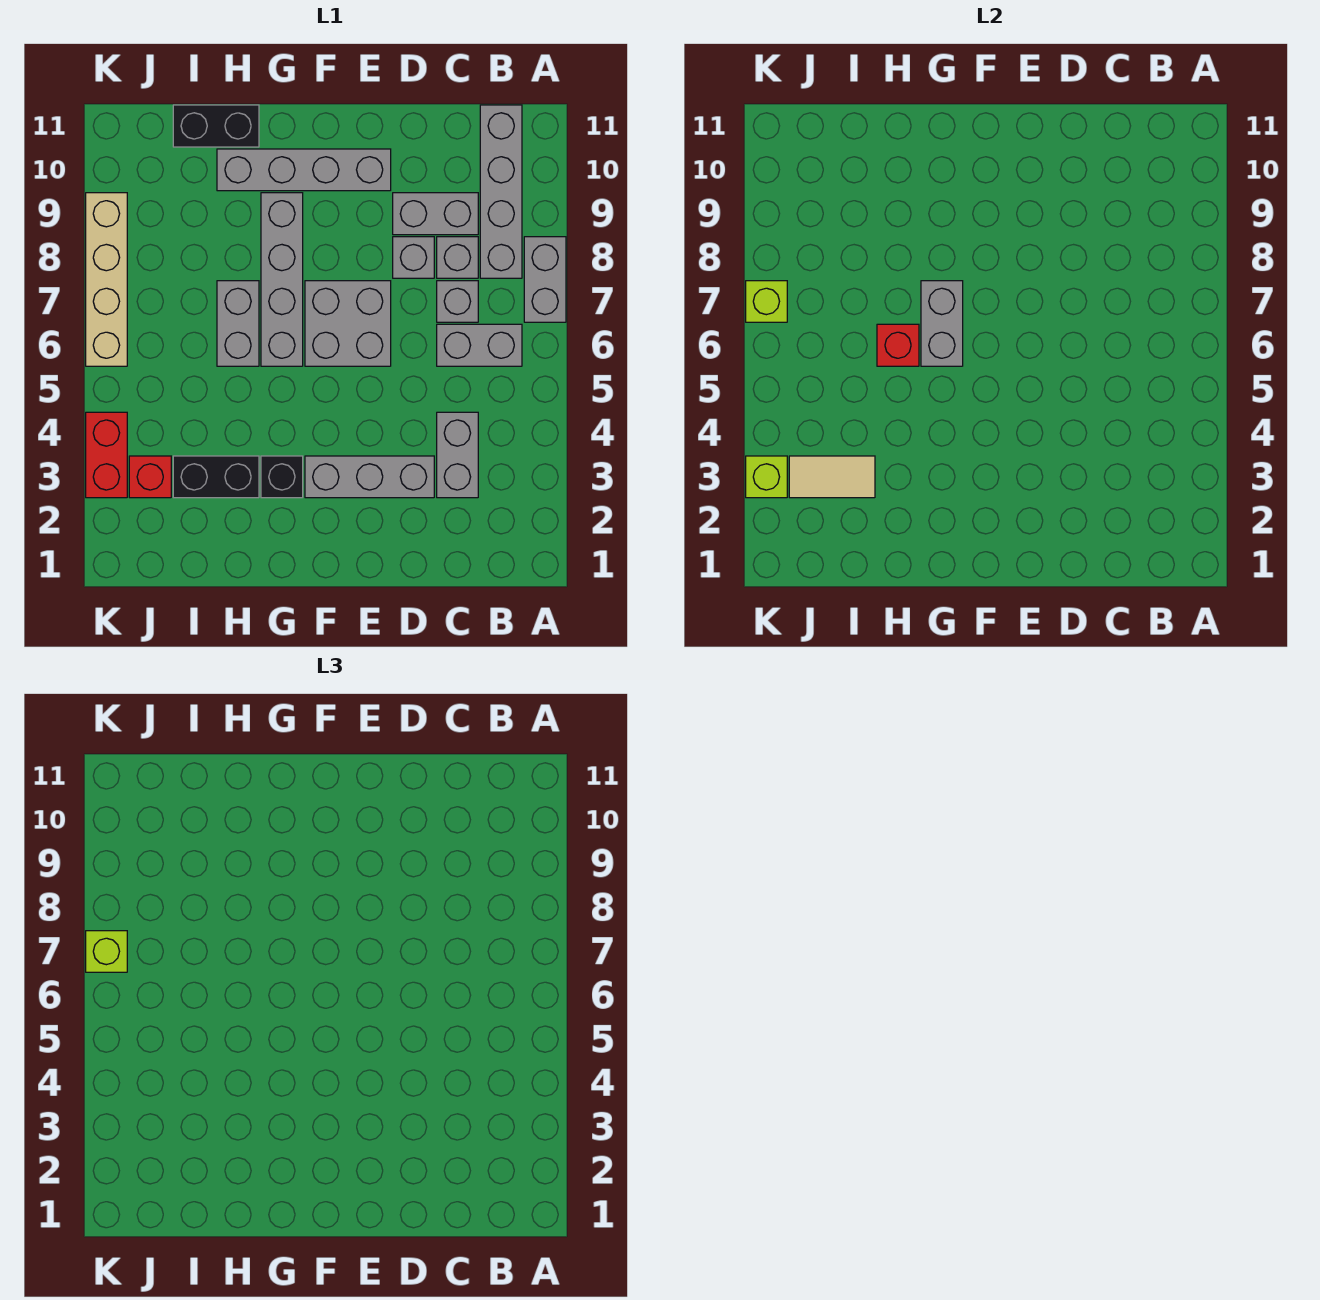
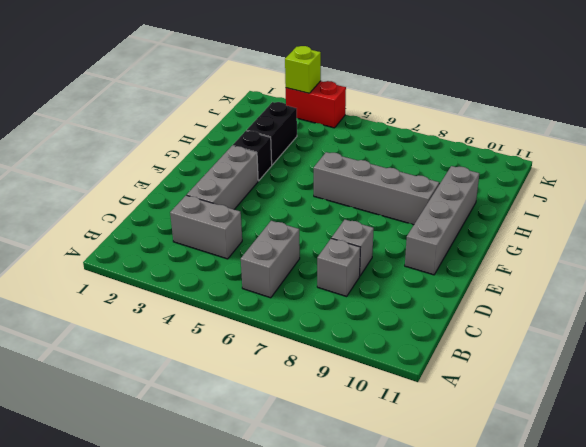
none -> grey brick A7:A8 level 1
none -> grey brick B8:B11 level 1
none -> grey brick C7 level 1

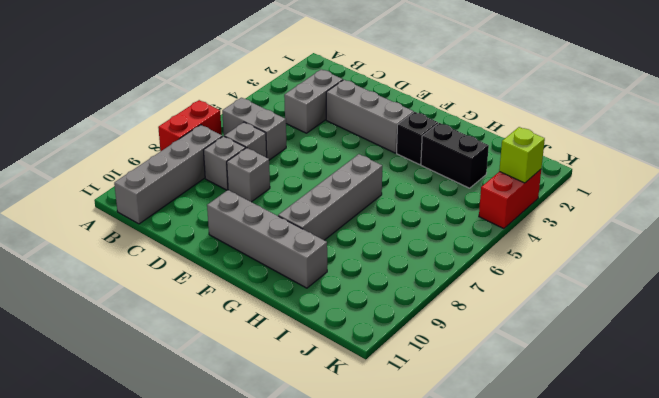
red brick A7:A8 level 1 -> grey brick A7:A8 level 1
none -> grey brick C9:D9 level 1
none -> grey brick E6:F7 level 1
none -> grey brick H6:H7 level 1

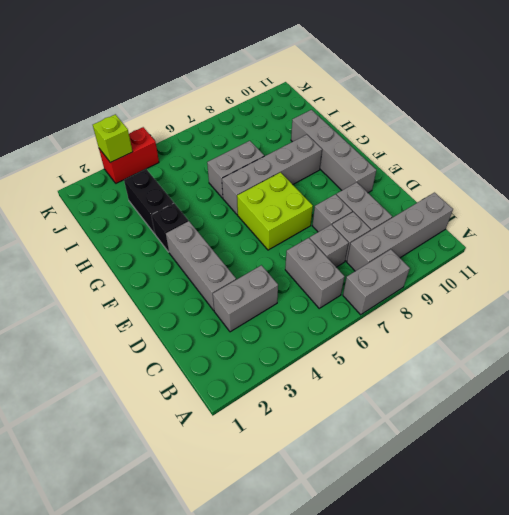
lime brick E6:F7 level 1 -> grey brick E6:F7 level 1
none -> black brick H11:I11 level 1
none -> red brick J3 level 1
none -> tan brick K6:K9 level 1

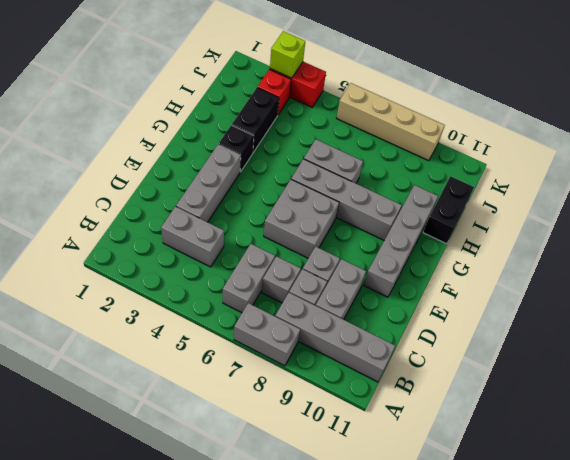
none -> grey brick G6:G7 level 2
none -> red brick H6 level 2
none -> tan tile I3:J3 level 2

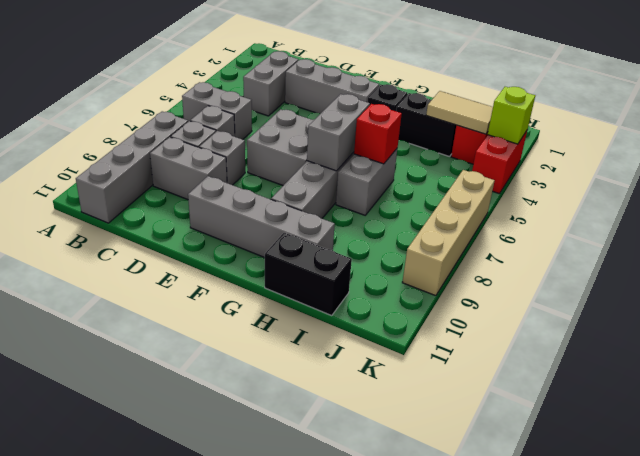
none -> grey brick A7:A8 level 1
none -> lime brick K7 level 2
none -> lime brick K7 level 3

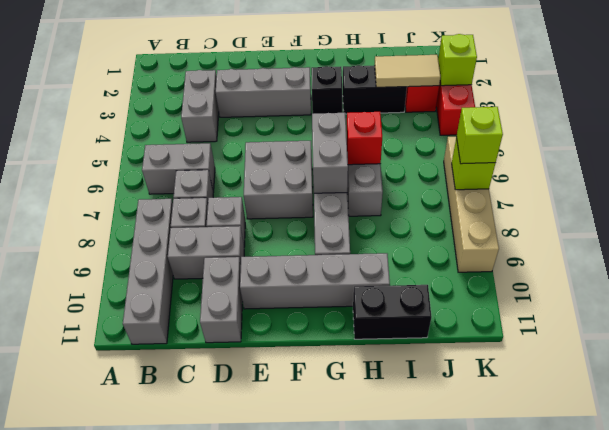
grey brick D10:D11 level 1 -> grey brick A7:A8 level 1

